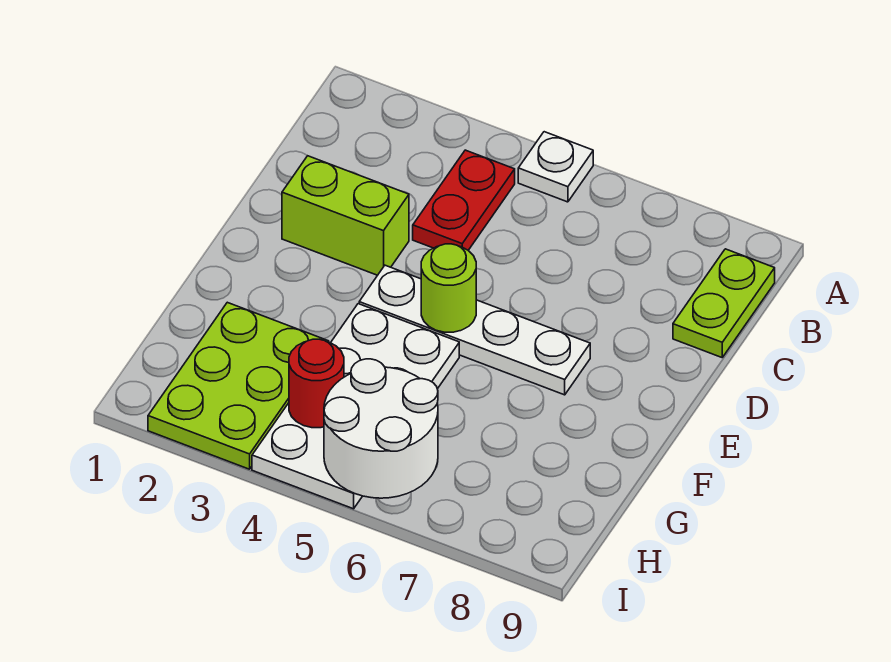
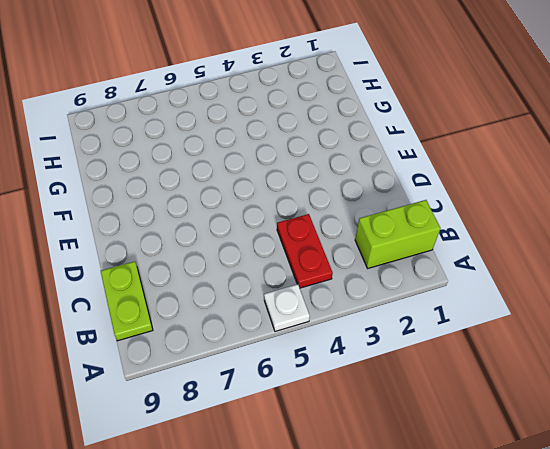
lime brick B1:B2 level 1 -> lime brick D2:D3 level 1
none -> white plate E4:E7 level 1
none -> white plate F4:I5 level 1

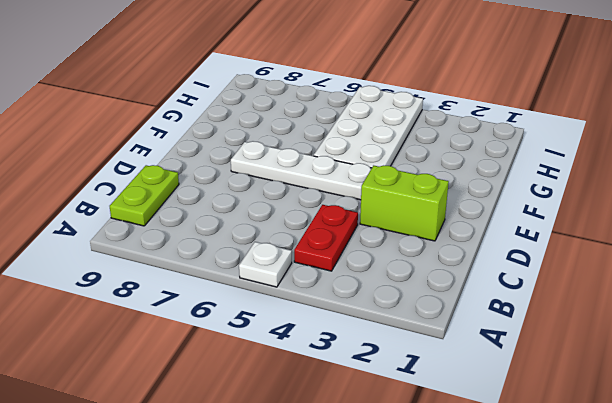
none -> lime plate G2:I3 level 1
none -> lime round brick E5 level 2

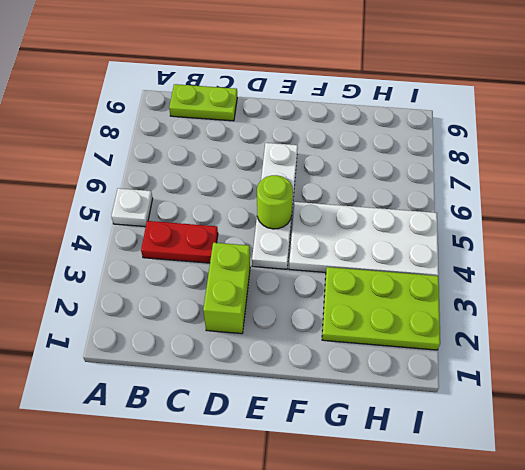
none -> red round brick H4 level 2
none -> white round brick H5:I6 level 2

